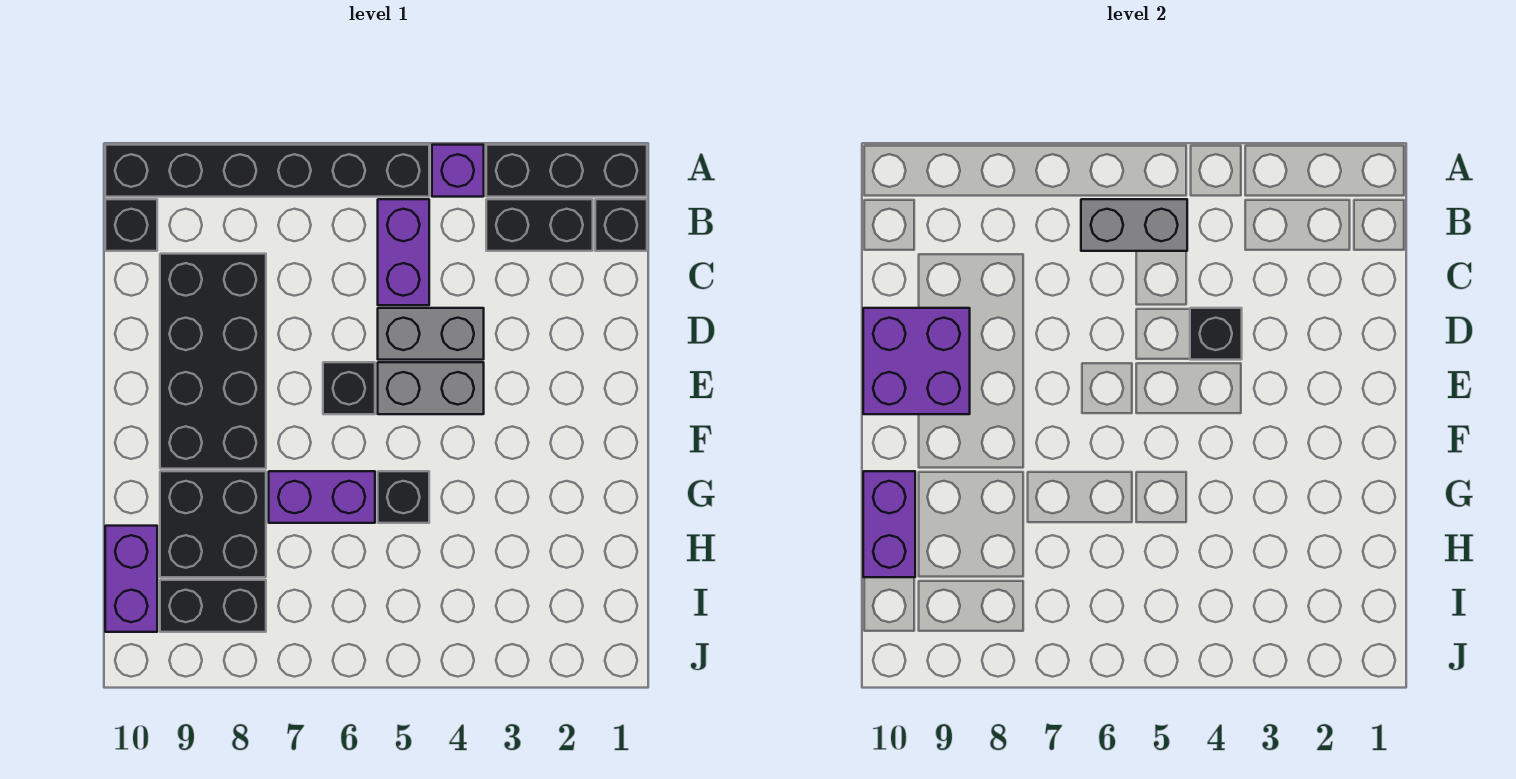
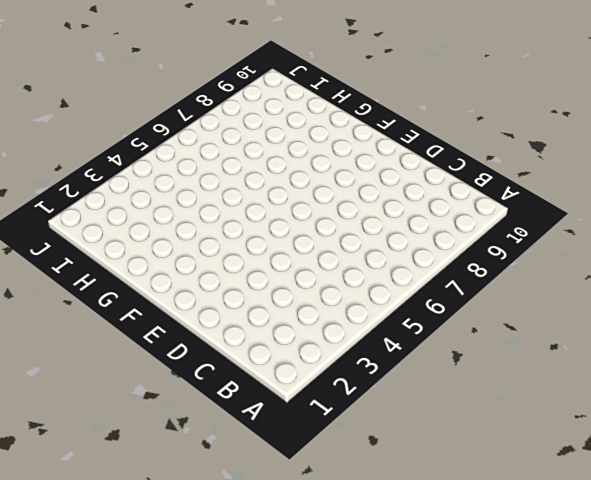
none -> black brick A1:A3 level 1
none -> purple brick A4 level 1
none -> black brick A5:A10 level 1

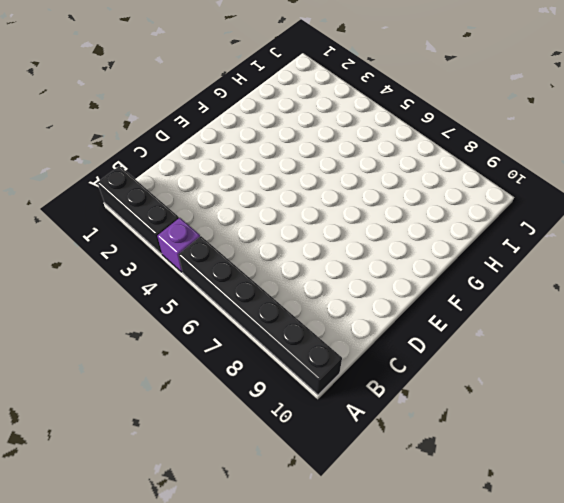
none -> black brick B1 level 1
none -> black brick B2:B3 level 1
none -> purple brick B5:C5 level 1

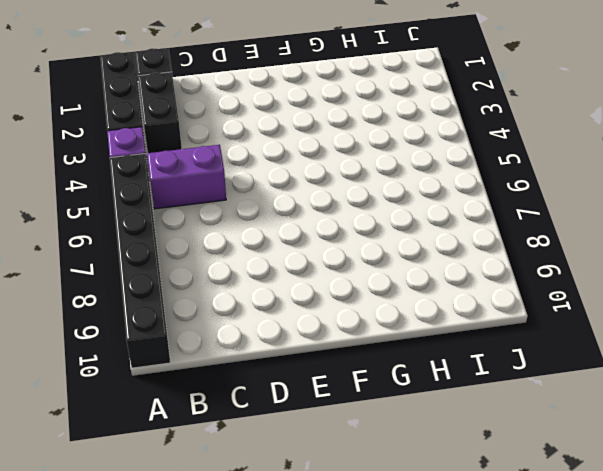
none -> black brick B10 level 1
none -> black brick C8:F9 level 1
none -> grey brick D4:D5 level 1

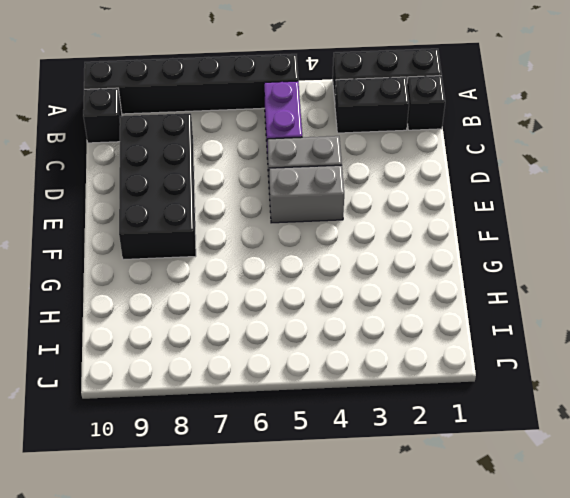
none -> purple brick A4 level 1
none -> black brick E6 level 1
none -> black brick G5 level 1

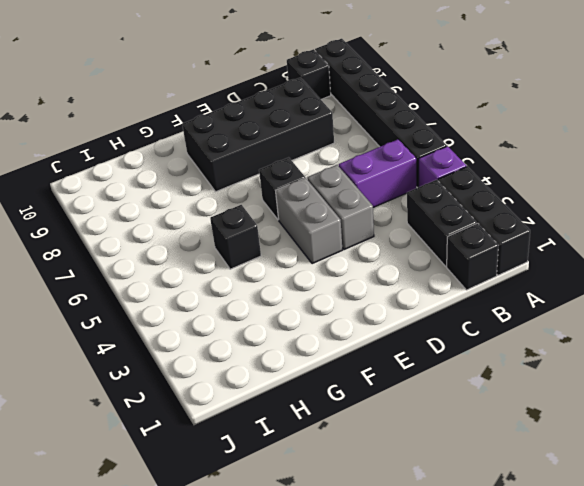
none -> purple brick G6:G7 level 1
none -> black brick G8:H9 level 1
none -> purple brick H10:I10 level 1

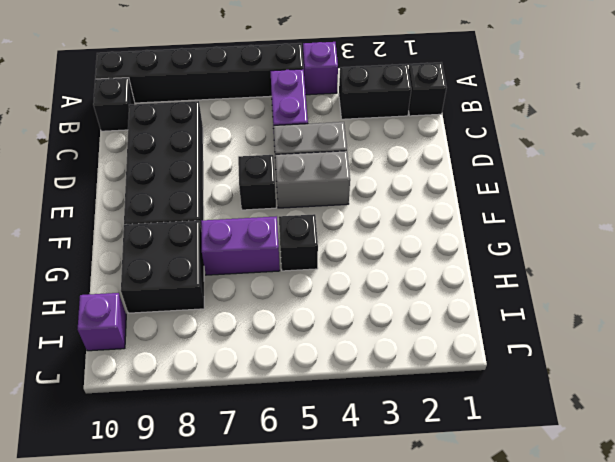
purple brick I10 level 1 -> purple brick H10:I10 level 1
none -> black brick A1:A3 level 1
none -> black brick I8:I9 level 1
none -> grey brick B5:B6 level 2

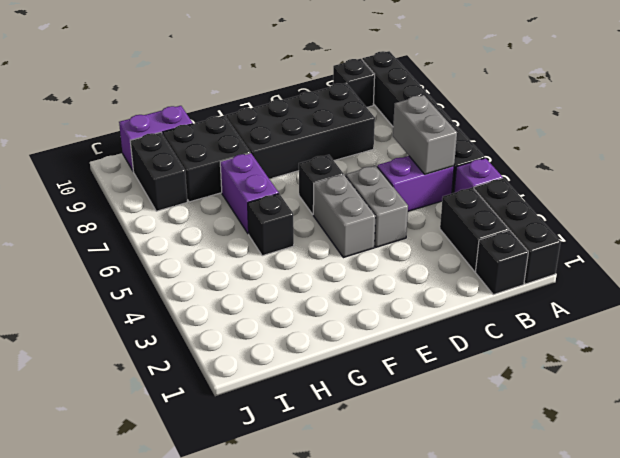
none -> black brick D4 level 2
none -> purple brick D9:E10 level 2
none -> purple brick G10:H10 level 2

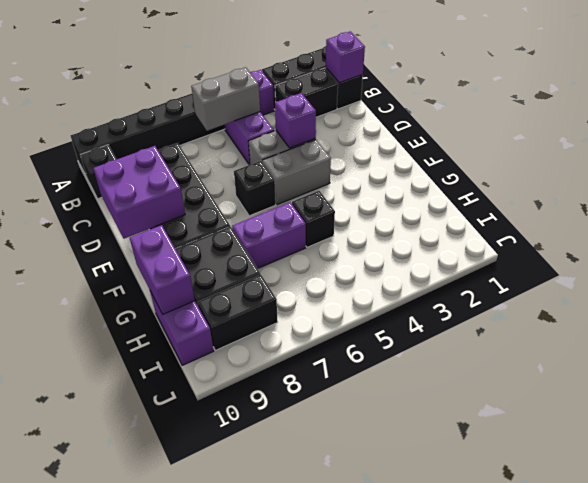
purple brick B1 level 2 -> none
purple brick D4 level 2 -> black brick D4 level 2

